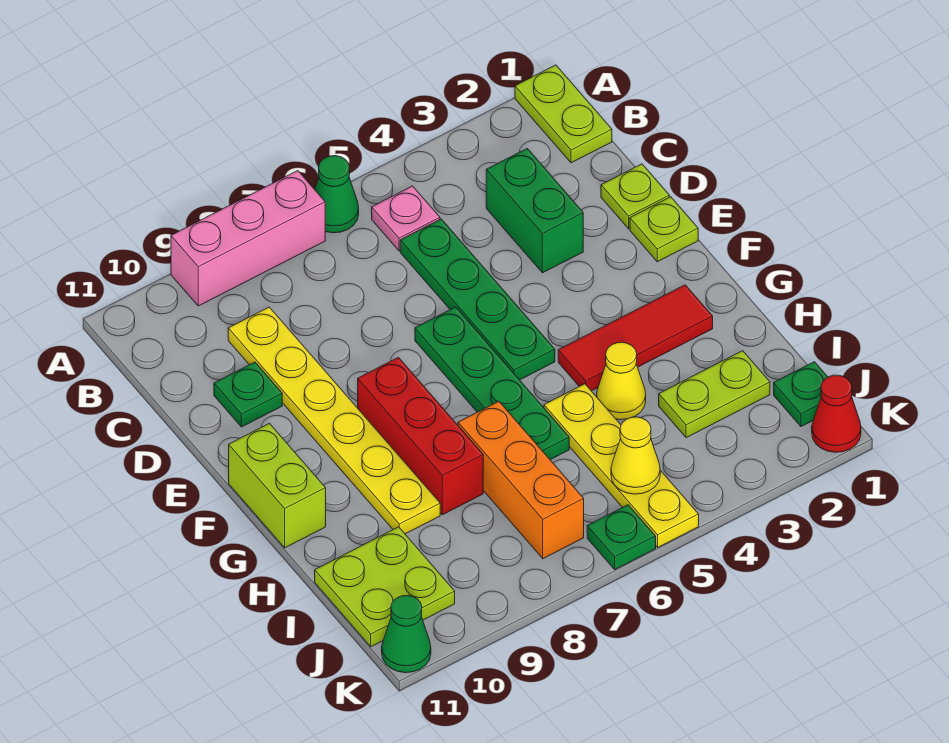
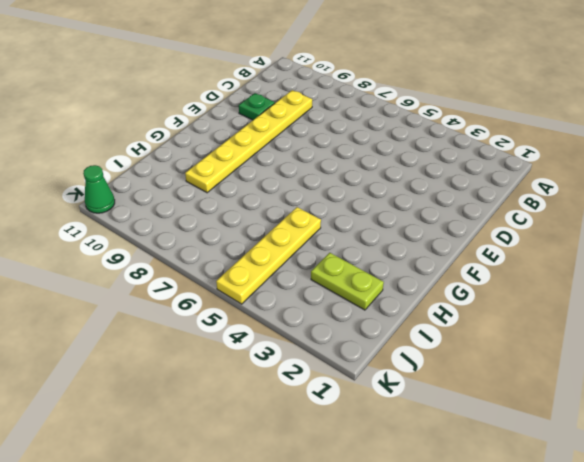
none -> lime plate A1:B1 level 1
none -> green cone A6 level 1
none -> pink brick A7:A9 level 1

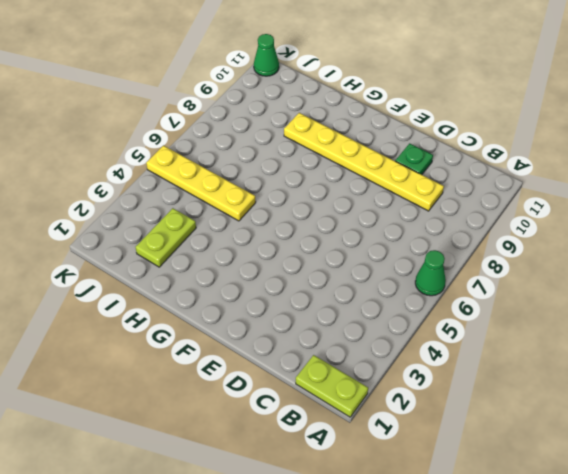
none -> pink brick A7:A9 level 1
none -> pink plate B5 level 1
none -> green brick C3:D3 level 1

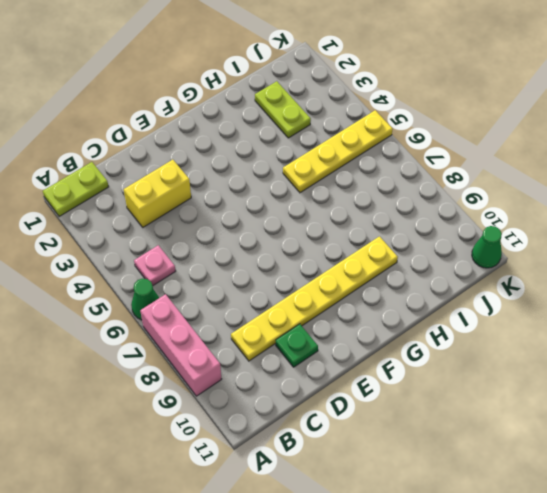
yellow brick C3:D3 level 1 -> green brick C3:D3 level 1
none -> green plate C5:F5 level 1
none -> lime plate D1 level 1
none -> lime plate E1 level 1

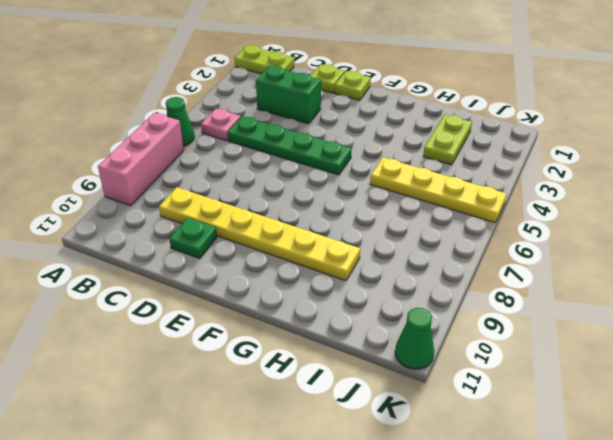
none -> green plate E6:H6 level 1
none -> red brick F8:H8 level 1
none -> lime brick F11:G11 level 1

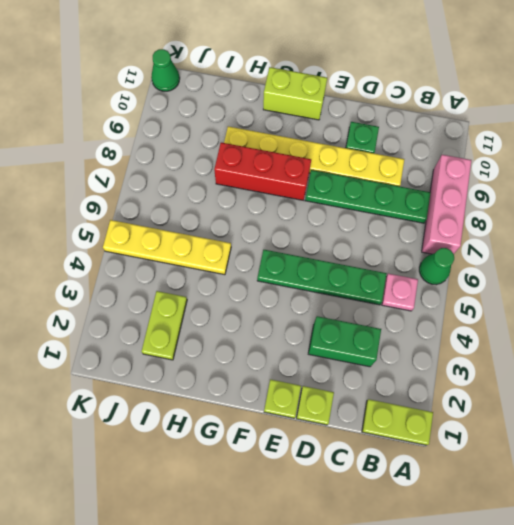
green plate B8:E8 level 1 -> green plate E6:H6 level 1
none -> red tile G2:G4 level 1
none -> yellow cone H4 level 1
none -> orange brick H7:J7 level 1

